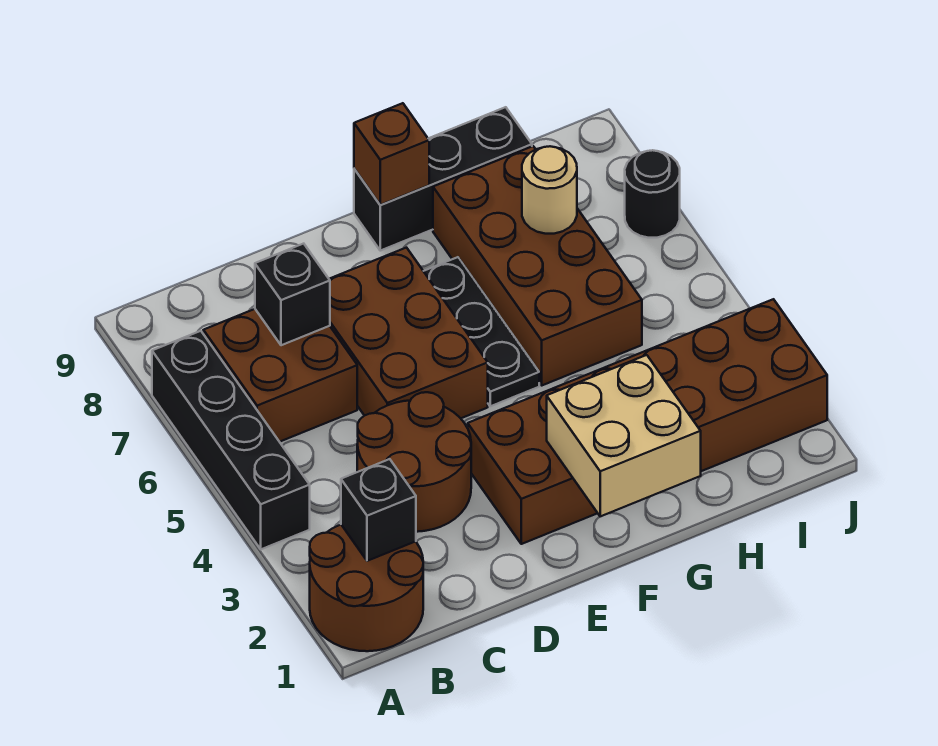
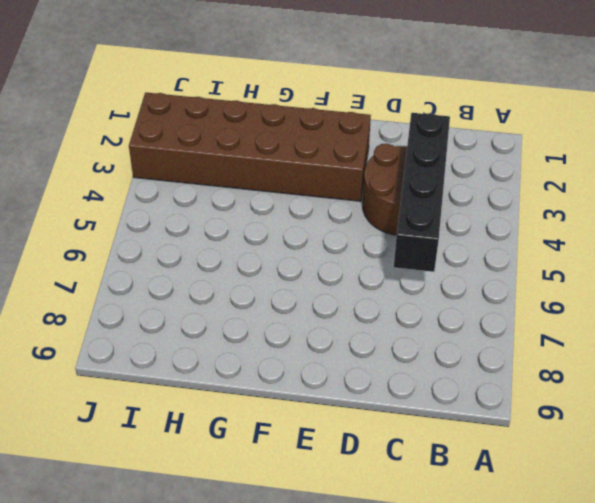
black brick C3:C6 level 2 -> black brick A4:A7 level 1
none -> brown round brick A1:B2 level 1
none -> brown brick B6:C7 level 1
none -> brown brick D5:E7 level 1

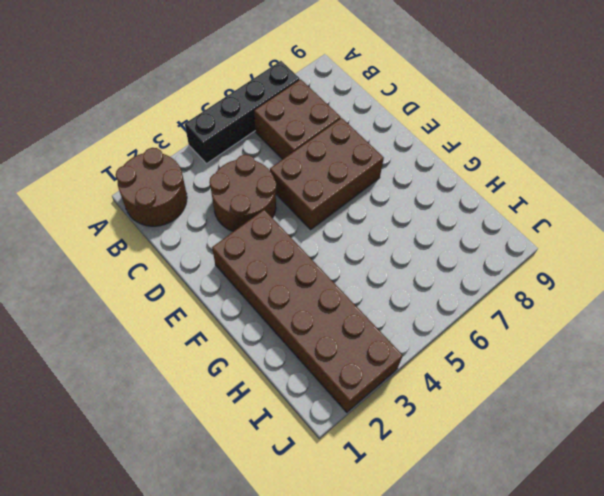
none -> black plate F5:F7 level 1
none -> black brick F9:H9 level 1
none -> brown brick G5:H8 level 1

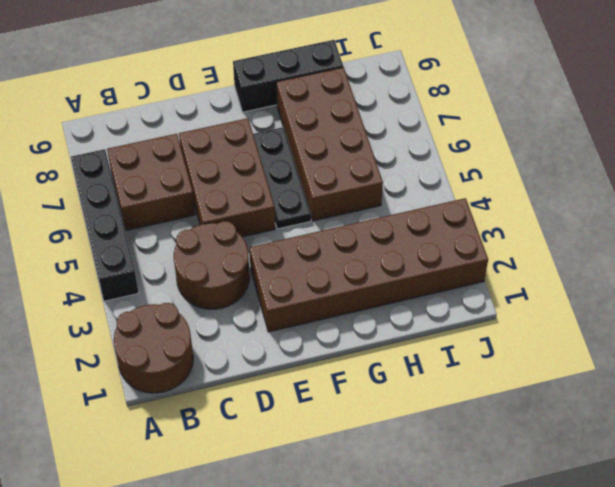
none -> black round brick J7 level 1
none -> black brick B2 level 2
none -> black brick C7 level 2

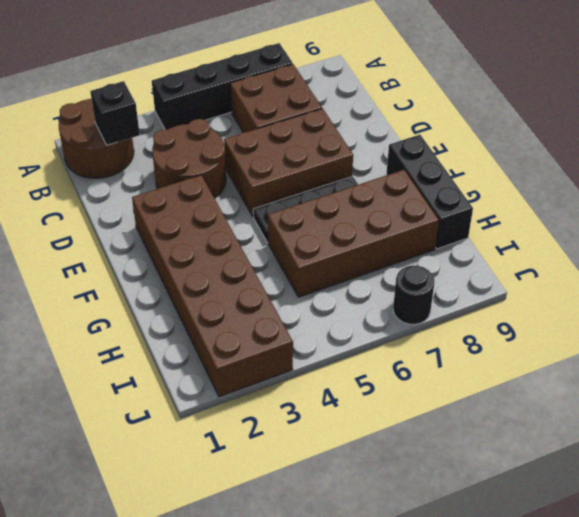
none -> black brick C7 level 2
none -> tan brick F1:G2 level 2
none -> brown brick F9 level 2

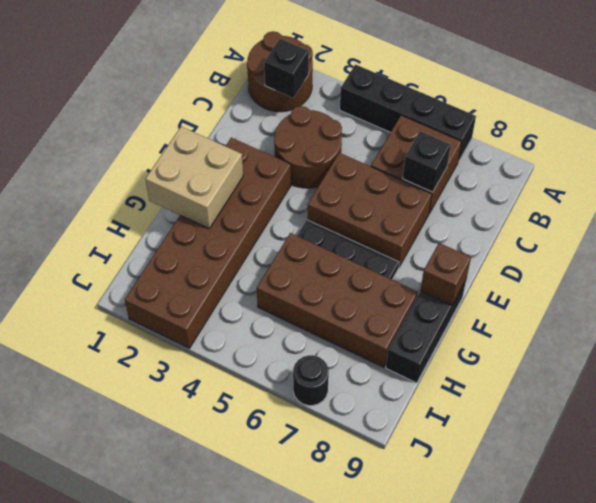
none -> tan round brick H7 level 2

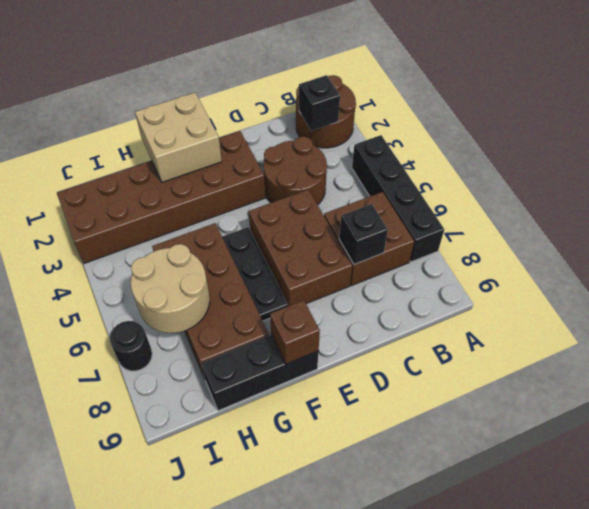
tan round brick H6:I7 level 2 -> tan round brick H7 level 2

